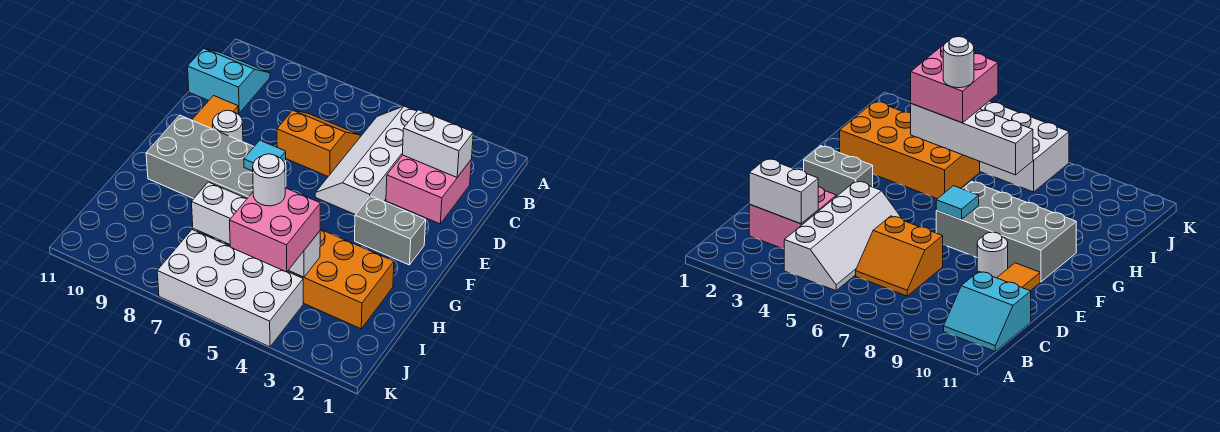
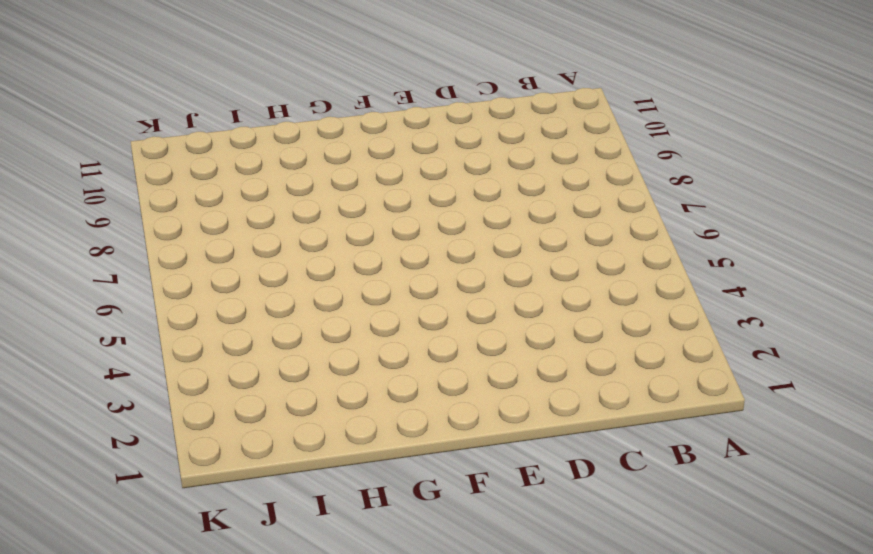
none -> white slope B4:E5 level 1 top 4
none -> cyan slope B10:C11 level 1 top C
none -> pink brick C2:D3 level 1

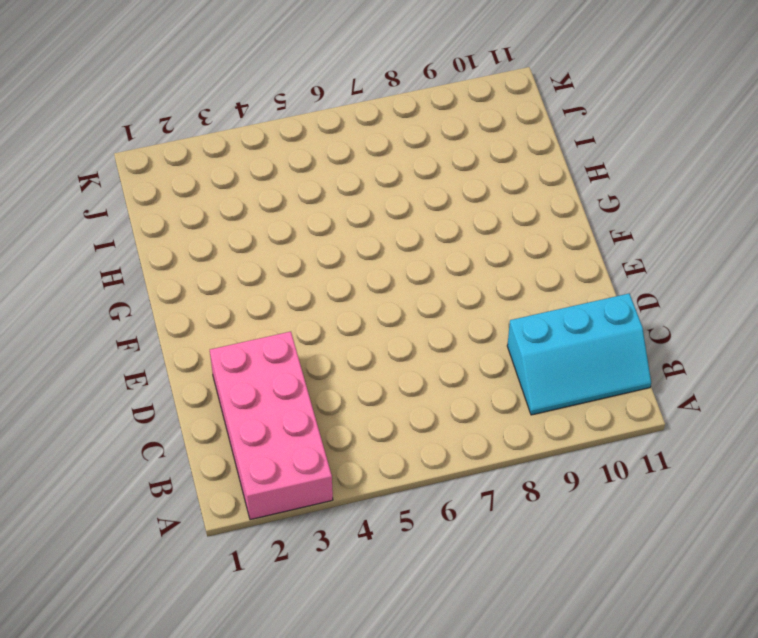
pink brick A2:D3 level 1 -> pink brick C2:D3 level 1
cyan slope B9:C11 level 1 top C -> cyan slope B10:C11 level 1 top C
none -> white slope B4:E5 level 1 top 4
none -> orange slope C6:D7 level 1 top D
none -> orange tile D10:E10 level 1

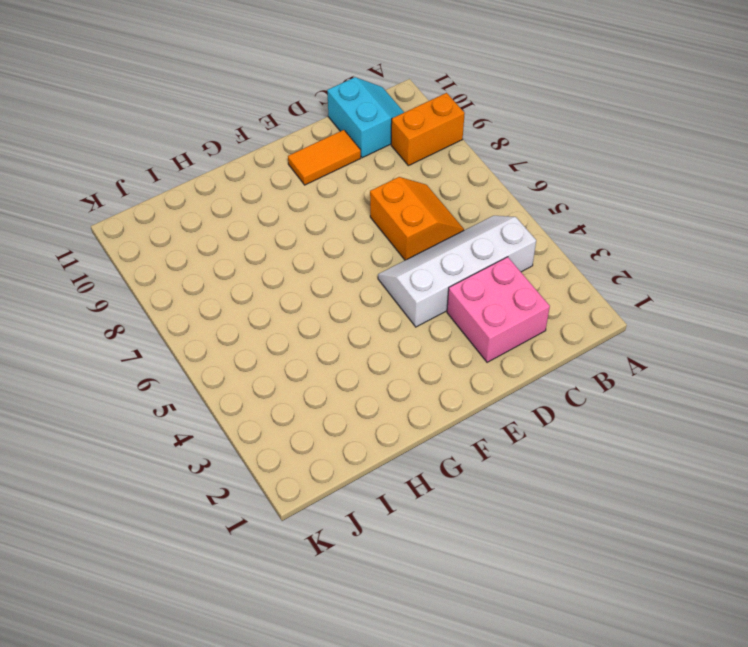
orange brick A9:B9 level 1 -> none
none -> white round brick E9 level 1
none -> grey brick F2:F3 level 1
none -> grey brick F7:G10 level 1

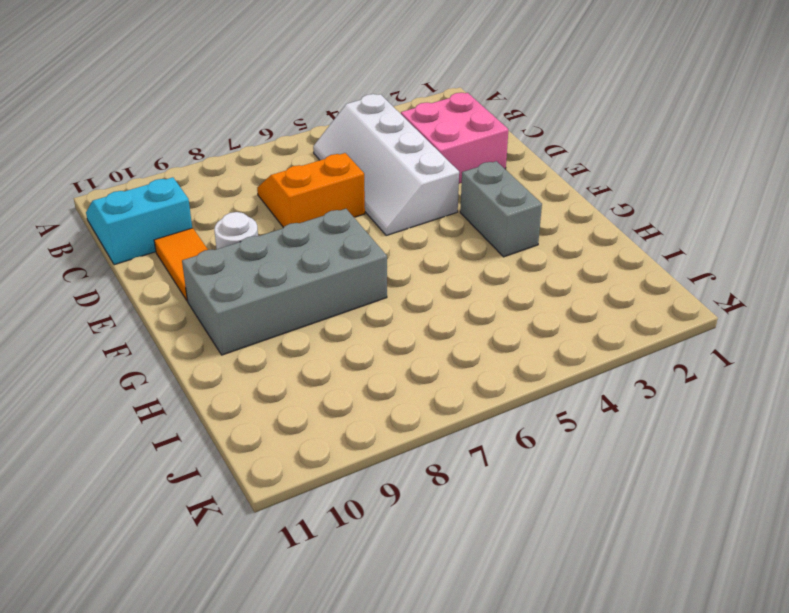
grey brick F3:G3 level 1 -> grey brick F2:F3 level 1
none -> orange brick H2:I5 level 1
none -> white brick J4:K7 level 1
none -> white brick C2:C3 level 2

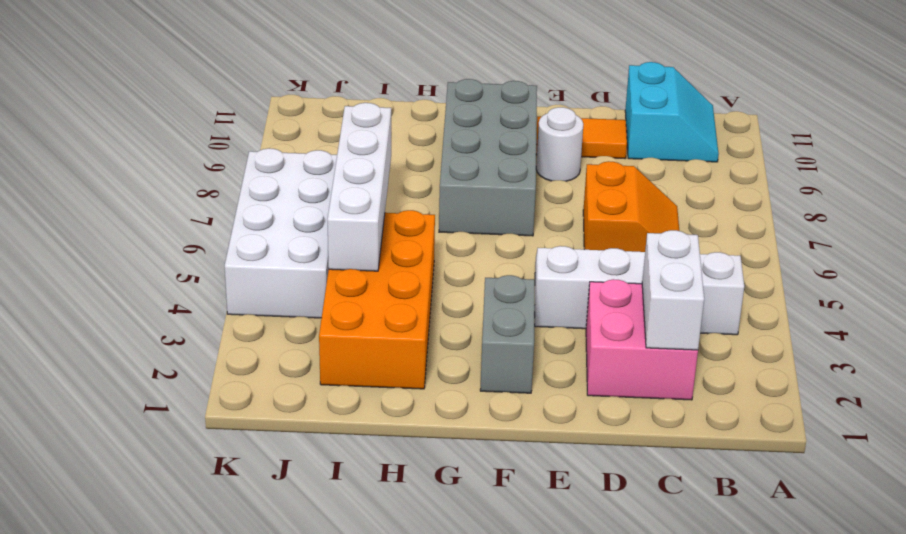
none -> cyan tile F7 level 2
none -> pink brick I4:J5 level 3
none -> white round brick I5 level 4

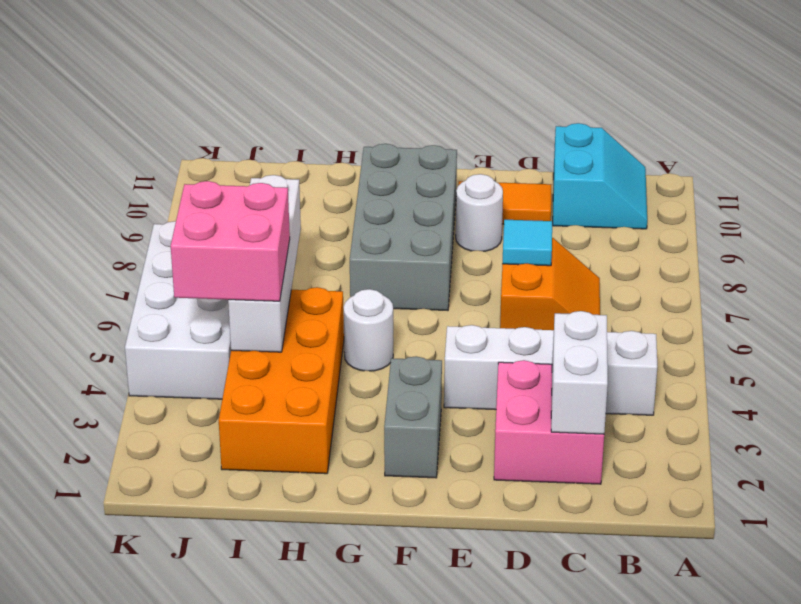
cyan tile D7 level 2 -> cyan tile F7 level 2
white round brick G5 level 1 -> white round brick I5 level 4

